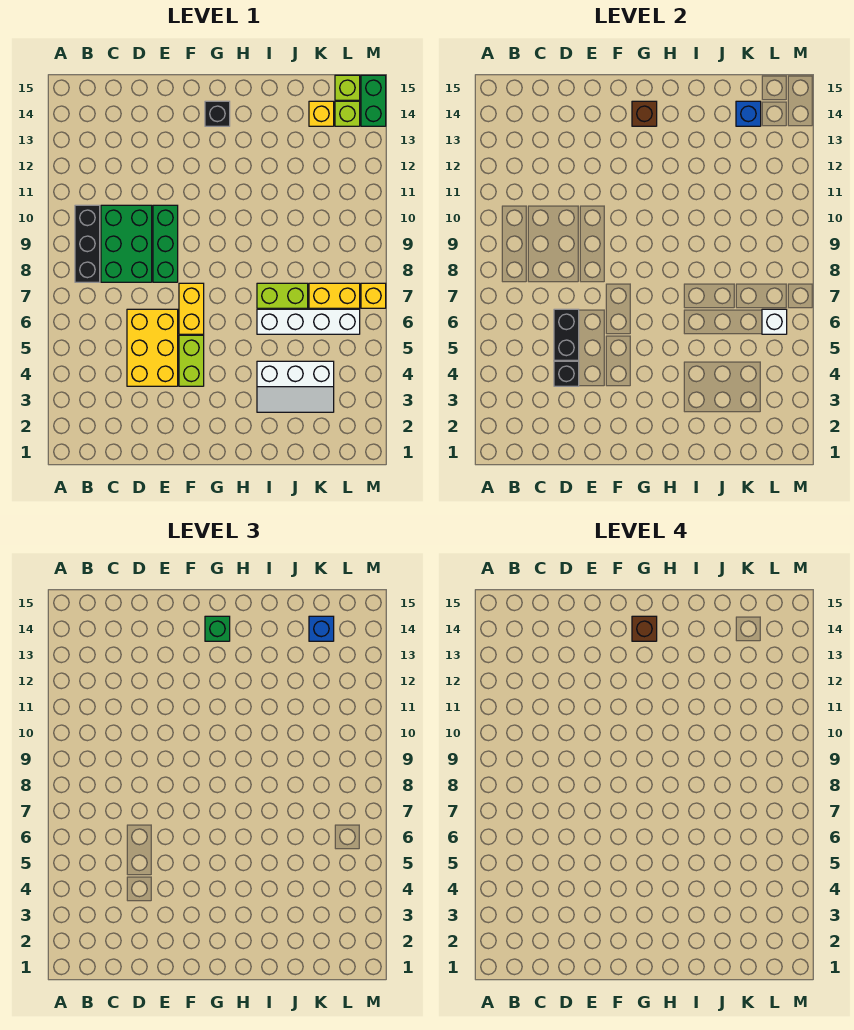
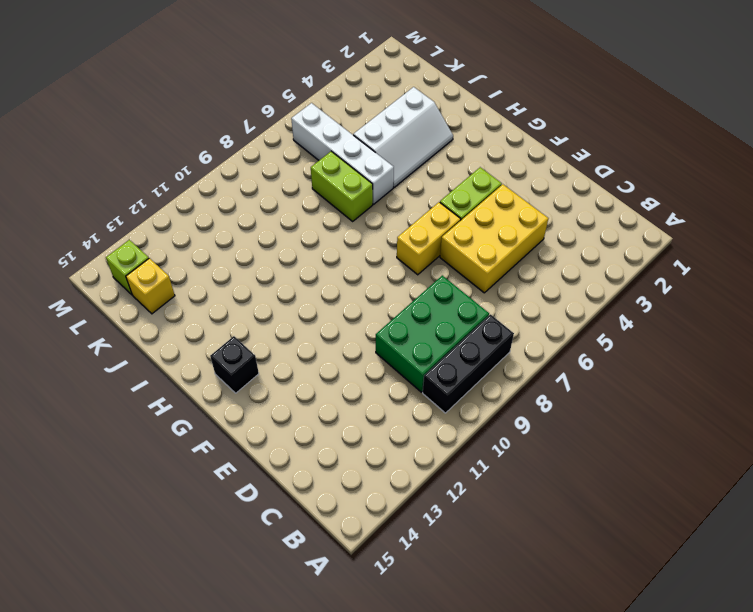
white slope I3:J5 level 1 top J -> white slope I3:K4 level 1 top 4
none -> green brick E8:E10 level 1
none -> yellow brick K7:L7 level 1
none -> lime brick L15 level 1

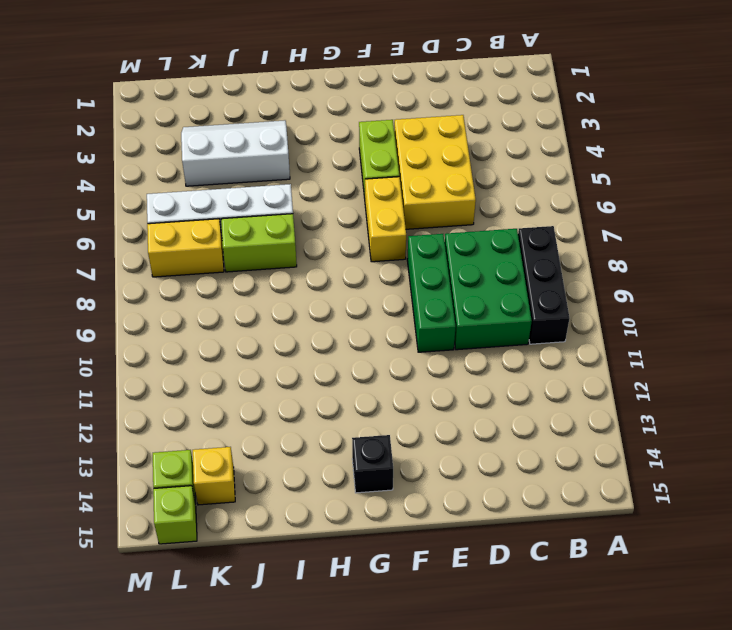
none -> yellow brick M7 level 1
none -> green brick M14:M15 level 1
none -> black brick D4 level 2

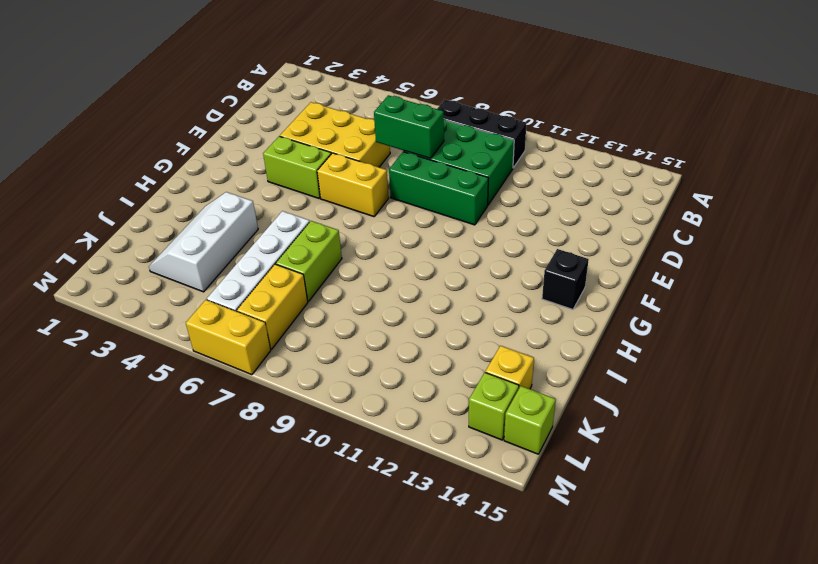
green brick D7:D8 level 2 -> green brick M14:M15 level 1
yellow brick M6:M7 level 1 -> yellow brick M7 level 1
none -> black brick D4 level 2
none -> black brick D5:D6 level 2
none -> brown brick G14 level 2

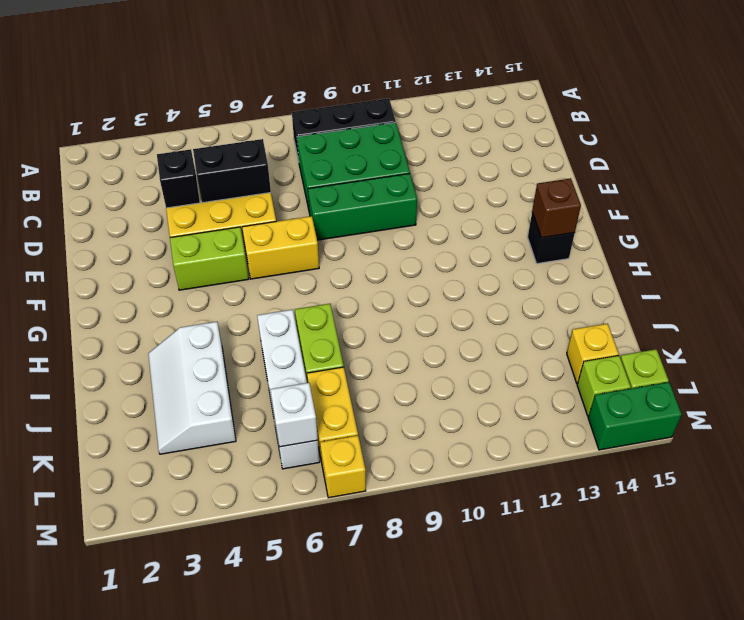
none -> blue brick K14 level 2
none -> green brick G14 level 3
none -> blue brick K14 level 3

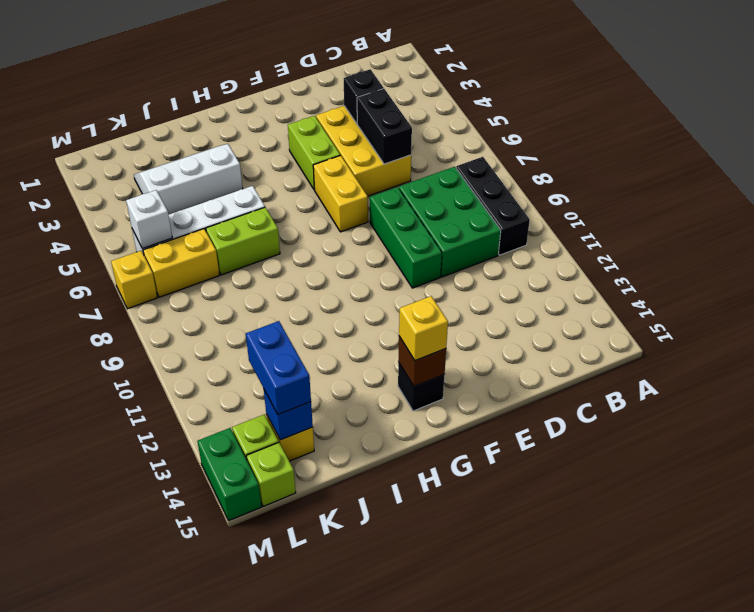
yellow brick G14 level 3 -> green brick G14 level 3
blue brick K13:K14 level 3 -> blue brick K14 level 3
none -> brown brick G14 level 4

